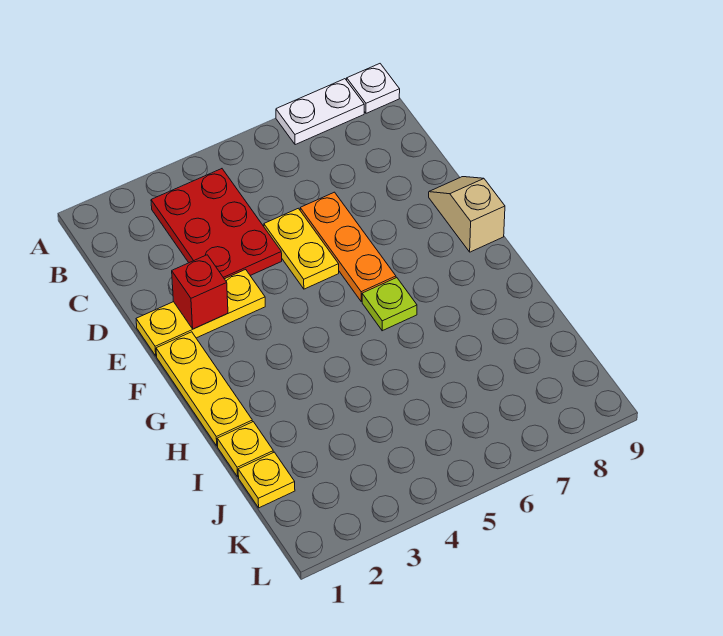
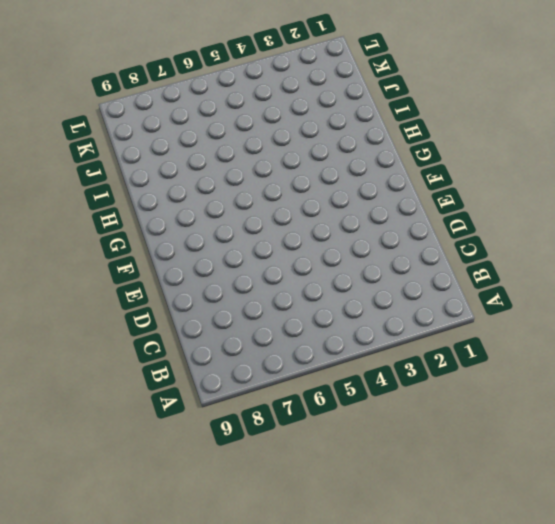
none -> white plate A7:A8 level 1
none -> white plate A9 level 1
none -> red plate B3:D4 level 1

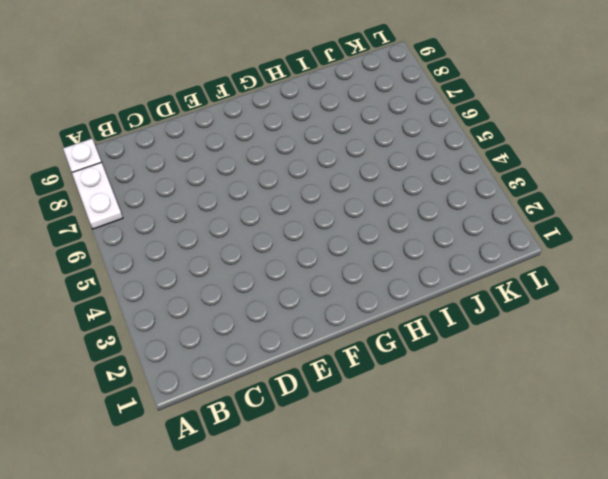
none -> red plate B3:D4 level 1
none -> yellow plate D5:E5 level 1
none -> orange plate D6:F6 level 1

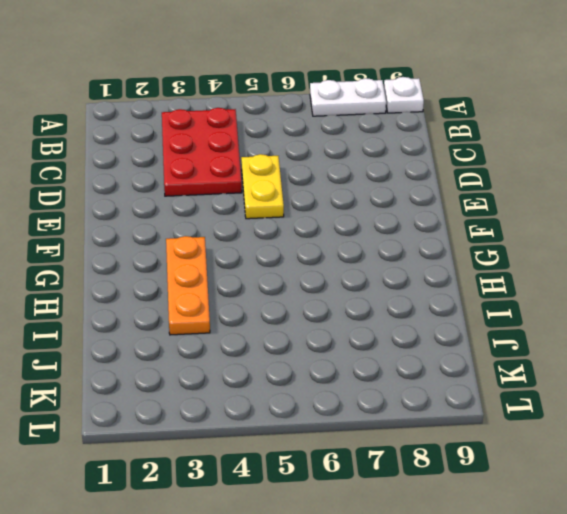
orange plate G3:I3 level 1 -> orange plate D6:F6 level 1
none -> yellow plate E1:E3 level 1
none -> tan slope E9:F9 level 1 top F
none -> yellow plate F1:H1 level 1

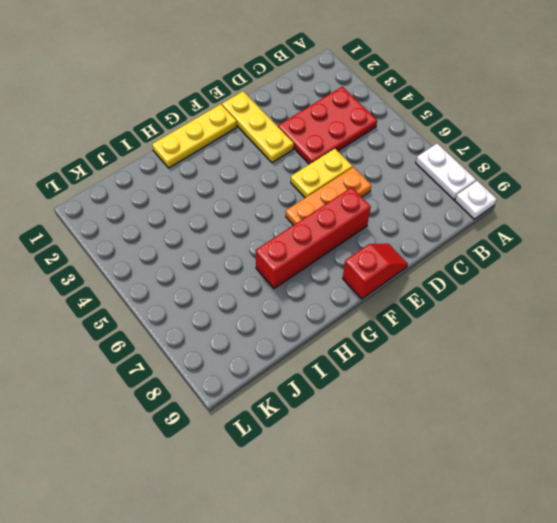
red brick E7:H7 level 1 -> none
red slope E9:F9 level 1 top F -> tan slope E9:F9 level 1 top F
none -> lime plate G6 level 1
none -> yellow plate I1 level 1
none -> yellow plate J1 level 1

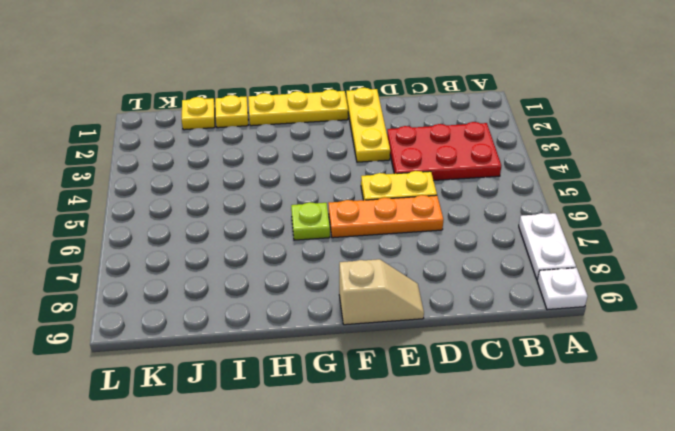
none -> red brick E2 level 2

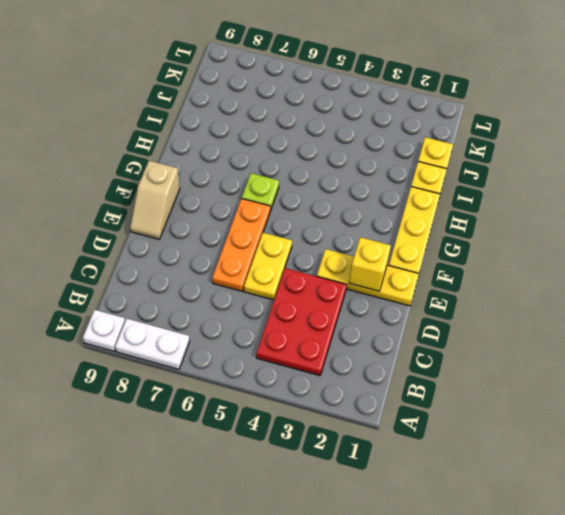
yellow brick E2 level 2 -> red brick E2 level 2

